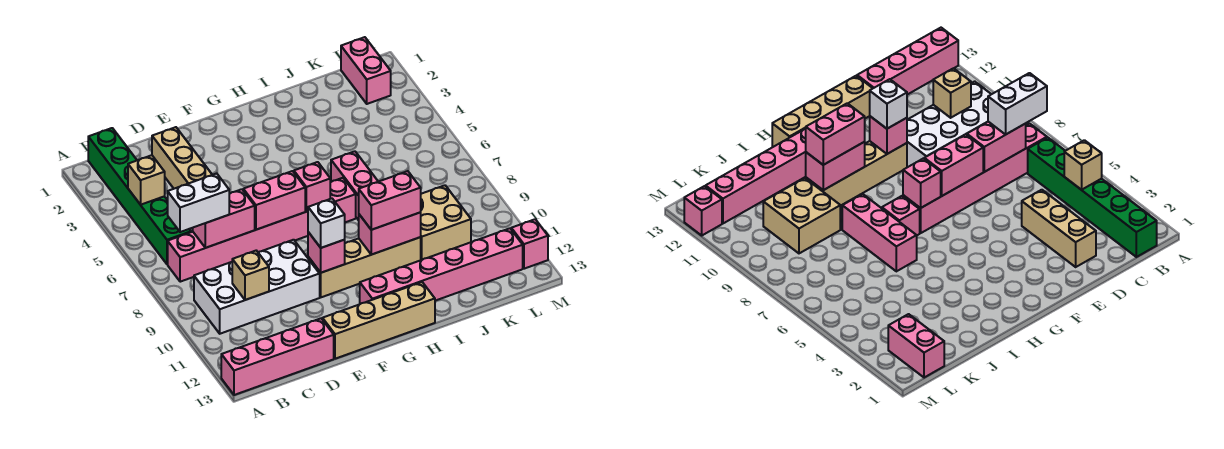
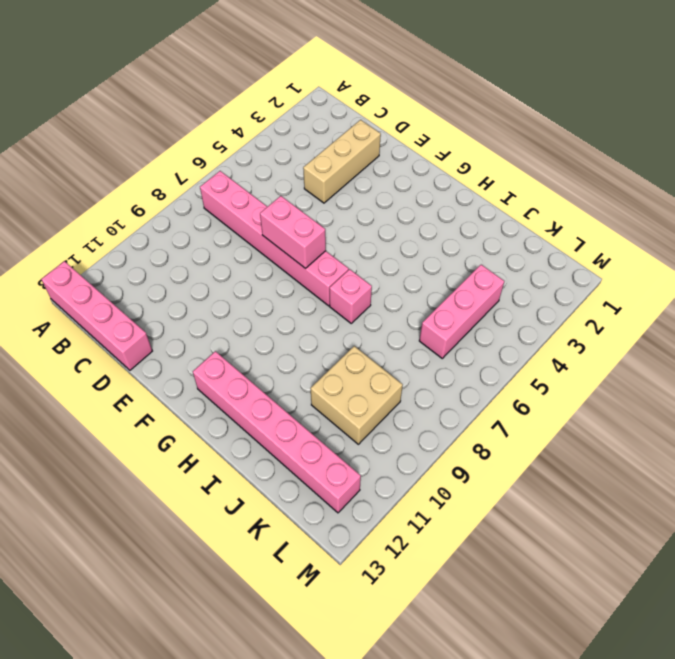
pink brick K4:K6 level 1 -> pink brick I6:I8 level 1
none -> green brick B1:B6 level 1
none -> white brick B9:E10 level 1
none -> tan brick E13:H13 level 1

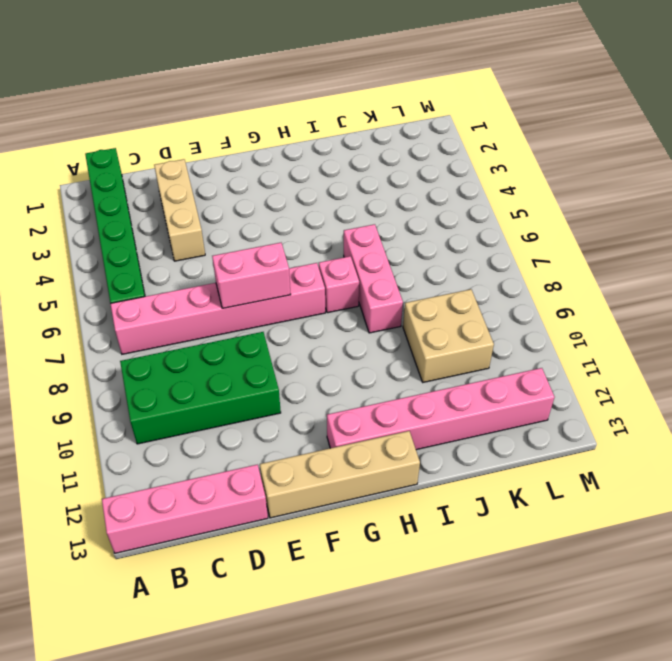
green brick B9:E10 level 1 -> white brick B9:E10 level 1
none -> tan brick F10:I10 level 1
none -> pink brick L1:L2 level 1
none -> pink brick M12 level 1

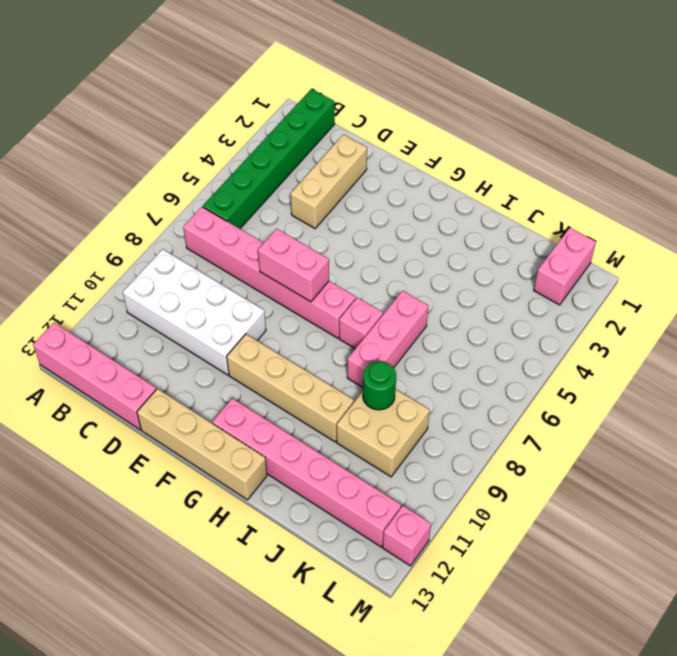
green round brick J9 level 2 -> none
none -> tan brick B4 level 2
none -> pink brick C7:D7 level 2
none -> tan brick C10 level 2

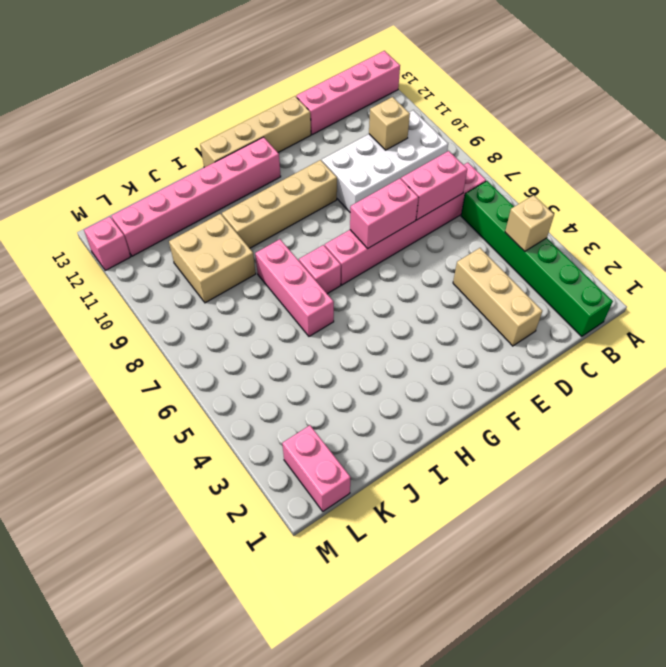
none -> pink brick F10 level 2
none -> pink brick G7 level 2
none -> pink brick H10:I10 level 2

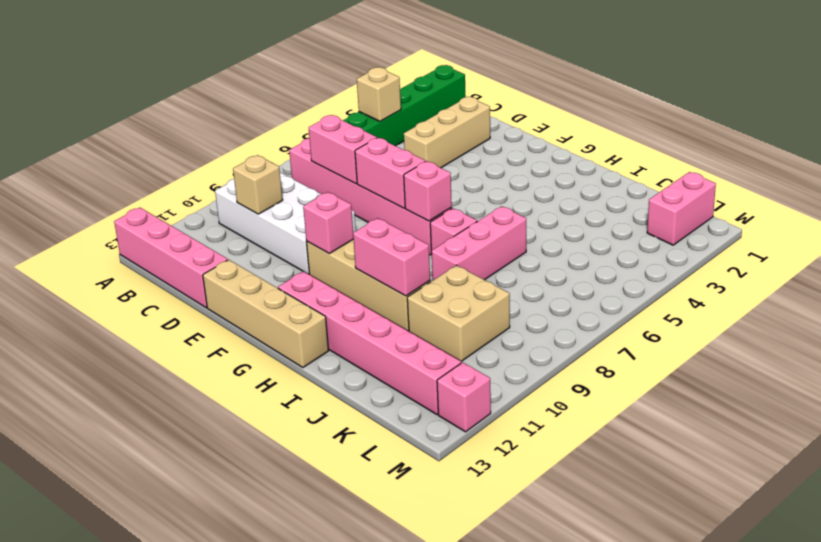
none -> white brick B7:C7 level 3
none -> white brick F10 level 3
none -> pink brick H10:I10 level 3

